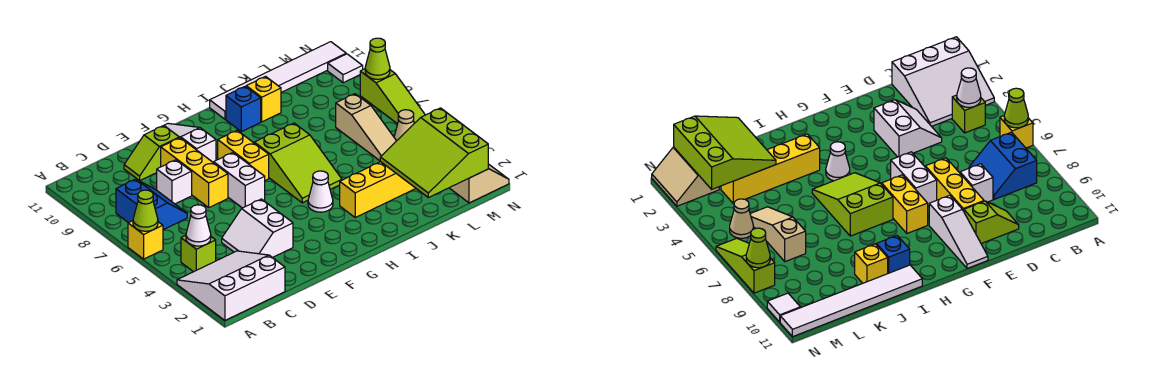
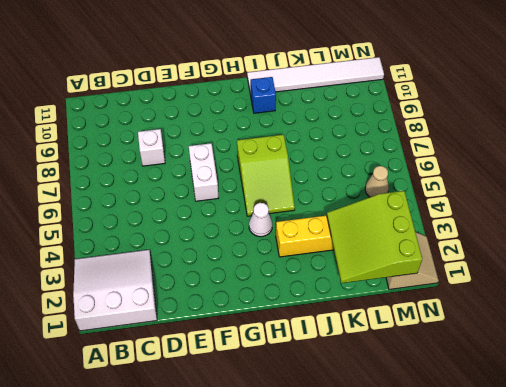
none -> yellow brick A6 level 1
none -> lime brick B4 level 1
none -> blue slope B7:C8 level 1 top B

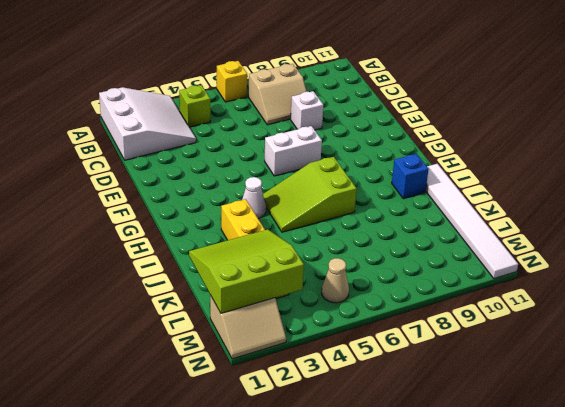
tan slope B7:C8 level 1 top B -> blue slope B7:C8 level 1 top B
none -> white slope D3:E4 level 1 top E
none -> lime slope D10:E10 level 1 top E
none -> yellow brick E7:E9 level 1

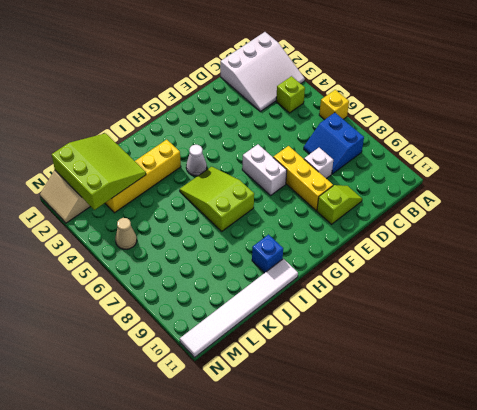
none -> white slope D3:E4 level 1 top E
none -> white slope F9:F11 level 1 top 9
none -> yellow brick G7:G8 level 1

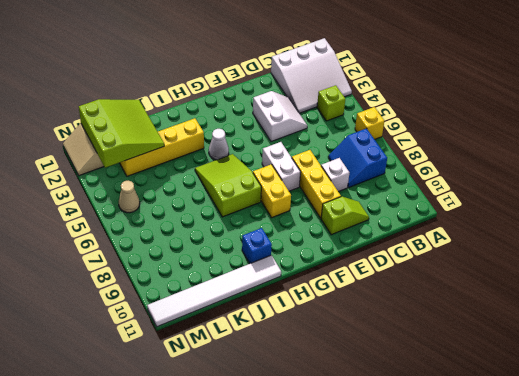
none -> white slope F9:F11 level 1 top 9
none -> yellow brick J10 level 1
none -> tan slope L5:L7 level 1 top 7

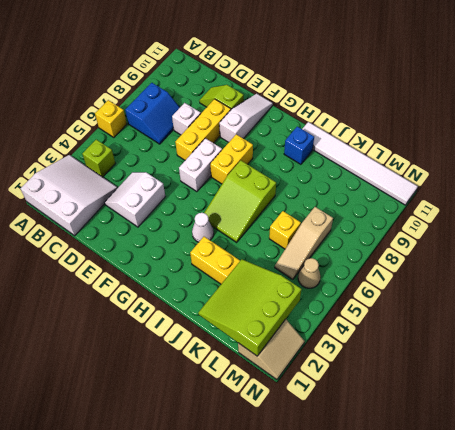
yellow brick K6 level 1 -> yellow brick J10 level 1
none -> lime slope N6:N8 level 1 top 8
none -> white tile N10 level 1
none -> lime cone A6 level 2

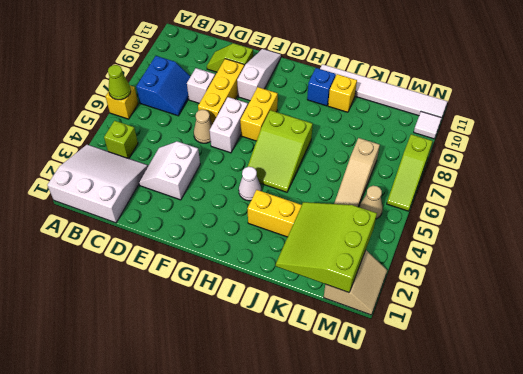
tan cone E6 level 1 -> none
none -> white cone B4 level 2
none -> lime cone N8 level 2

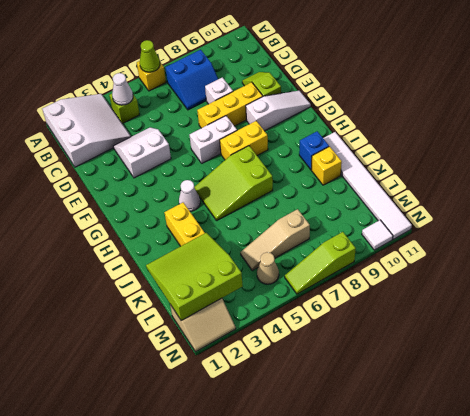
none -> lime cone N8 level 2

